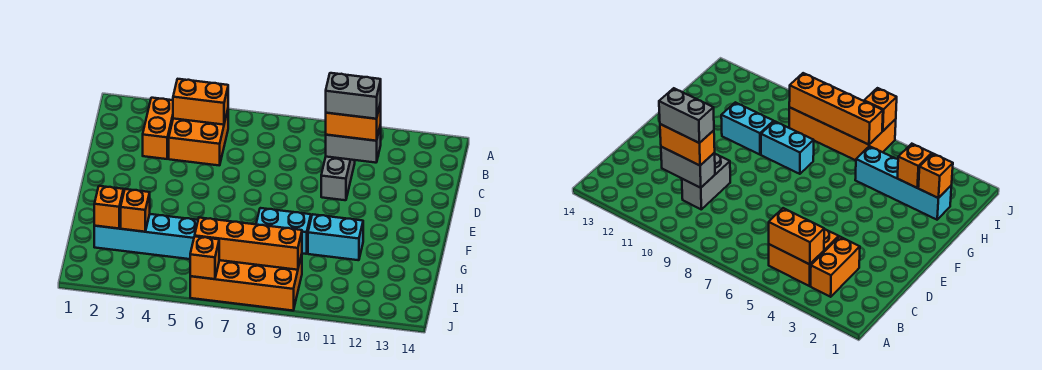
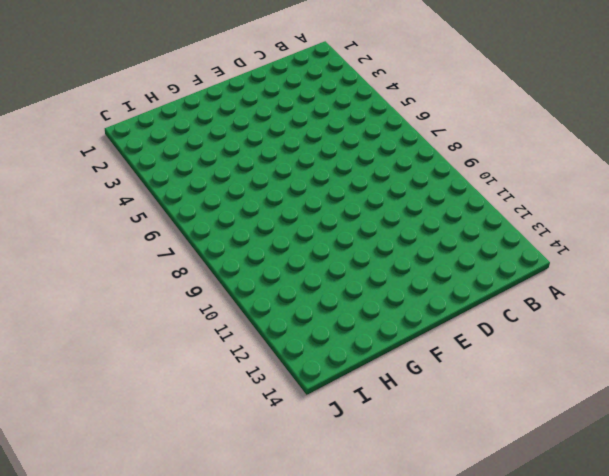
none -> orange brick B3:C3 level 1
none -> orange brick B4:C5 level 1
none -> grey brick C10:D10 level 1

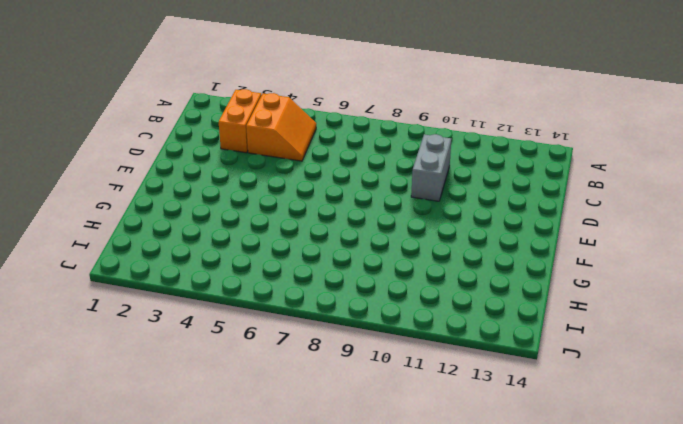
orange slope B4:C5 level 1 top 4 -> orange brick B4:C5 level 1
none -> cyan brick G8:G9 level 1
none -> cyan brick G10:G11 level 1
none -> cyan brick H2:H5 level 1

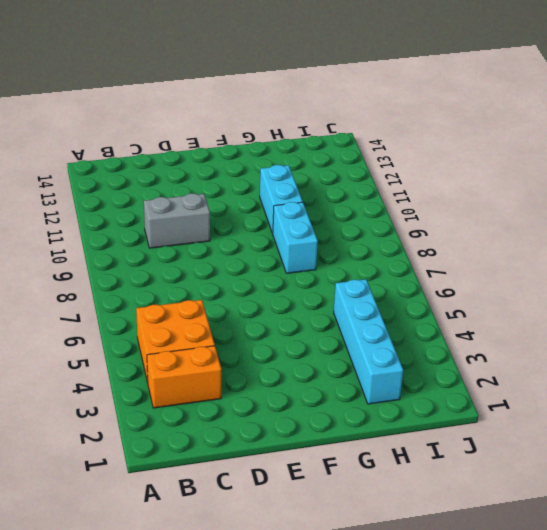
none -> orange brick I6:J9 level 1
none -> orange brick B4:B5 level 2
none -> grey brick C10:C11 level 2

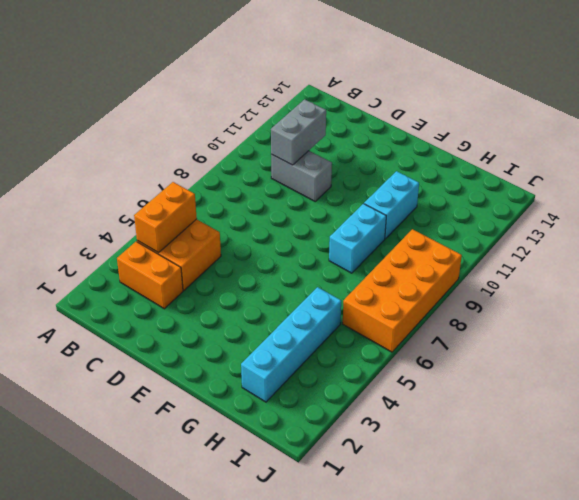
none -> orange brick H2 level 2
none -> orange brick H3 level 2
none -> orange brick I6:I9 level 2

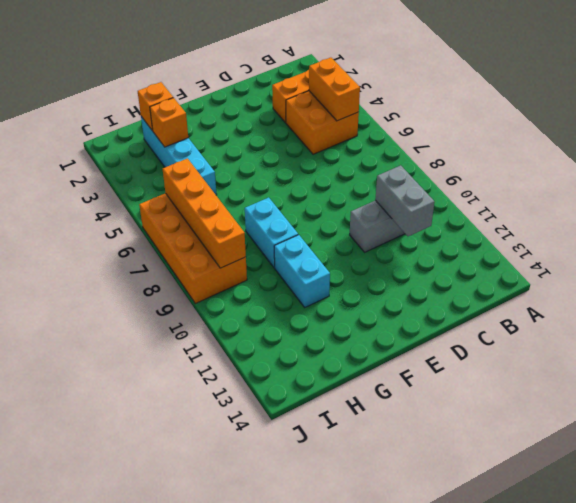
none -> orange brick J6 level 2
none -> orange brick C10:C11 level 3
none -> grey brick C10:C11 level 4

